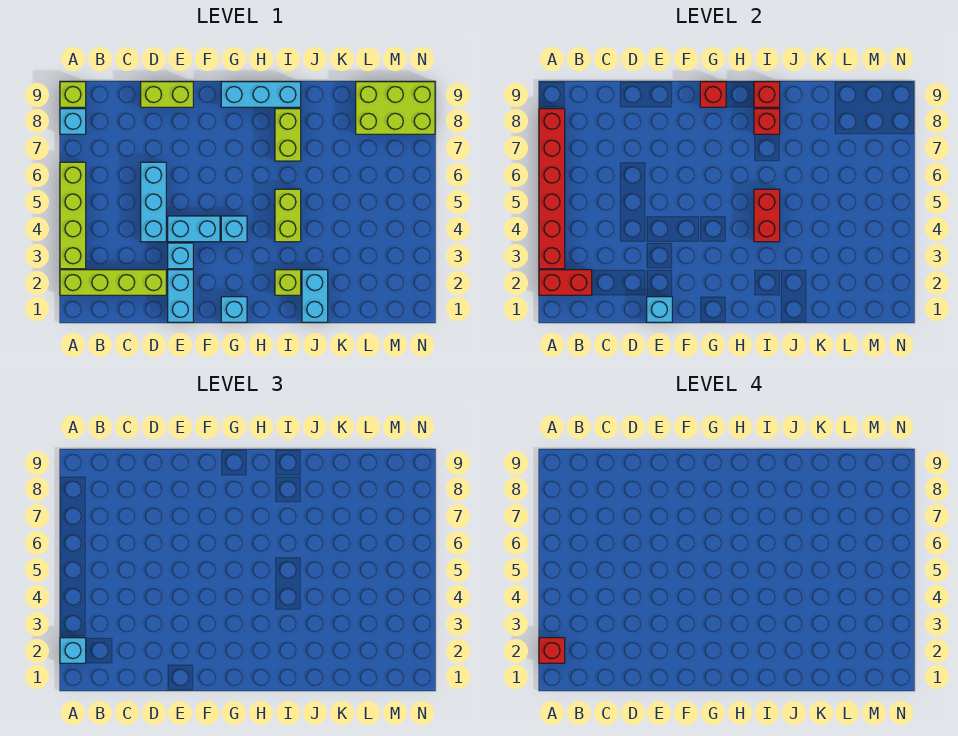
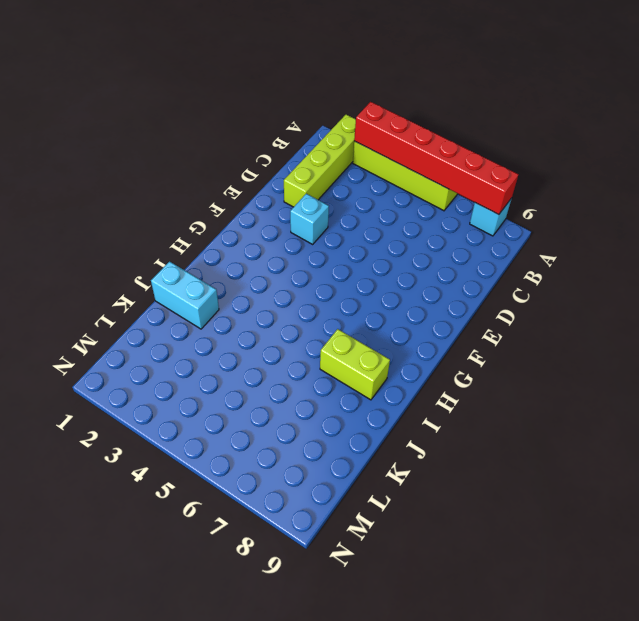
none -> lime brick A9 level 1
none -> cyan brick D4:D6 level 1
none -> lime brick D9:E9 level 1

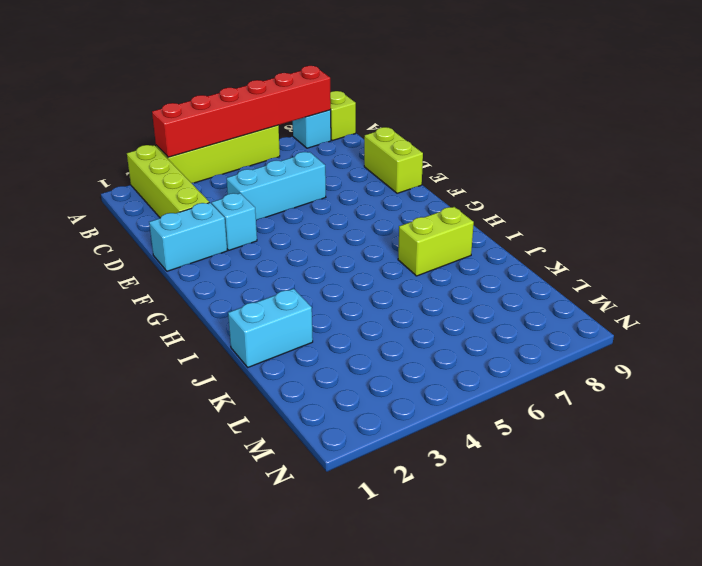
none -> cyan brick E4:F4 level 1
none -> cyan brick G1 level 1
none -> cyan brick G4 level 1

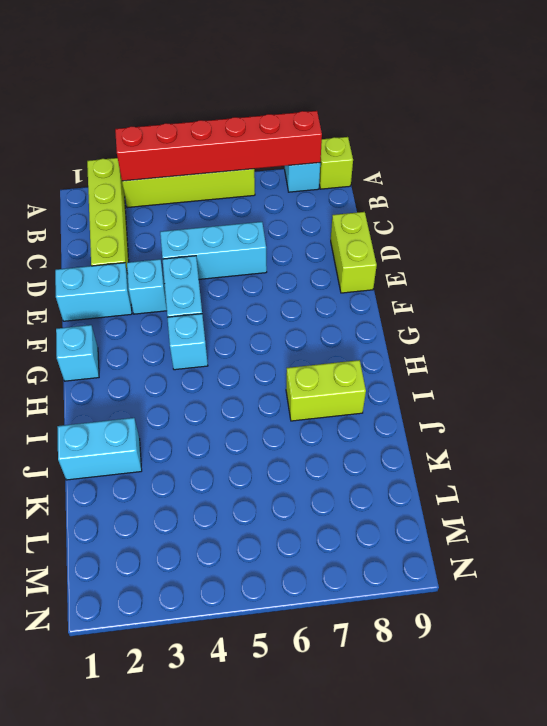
none -> cyan brick G9:I9 level 1
none -> lime brick I2 level 1
none -> lime brick I4:I5 level 1

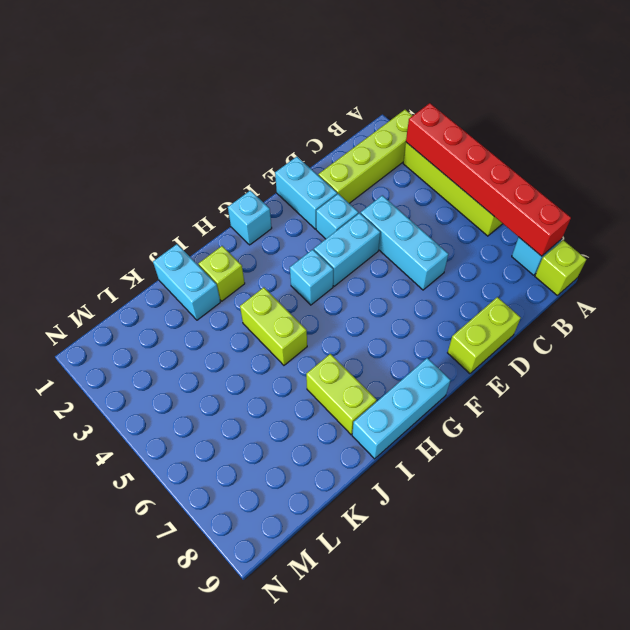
none -> lime brick L8:N9 level 1
none -> red brick A2:B2 level 2
none -> cyan brick E1 level 2

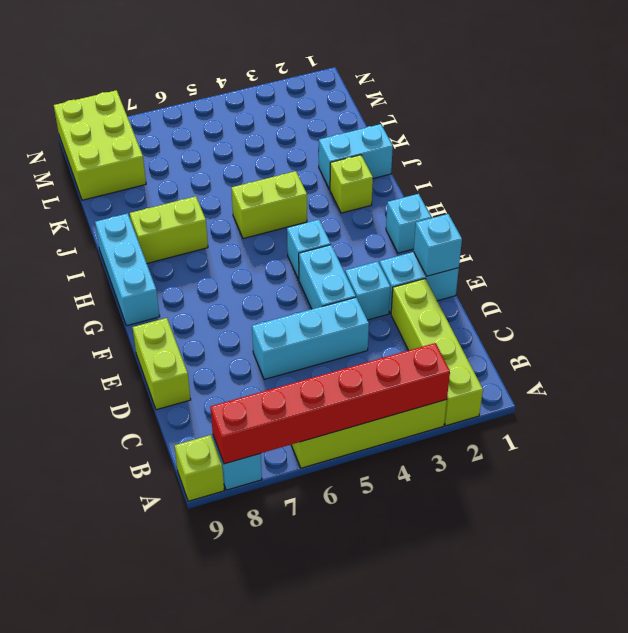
none -> red brick A2:B2 level 2
none -> red brick G9 level 2
none -> red brick I4:I5 level 2

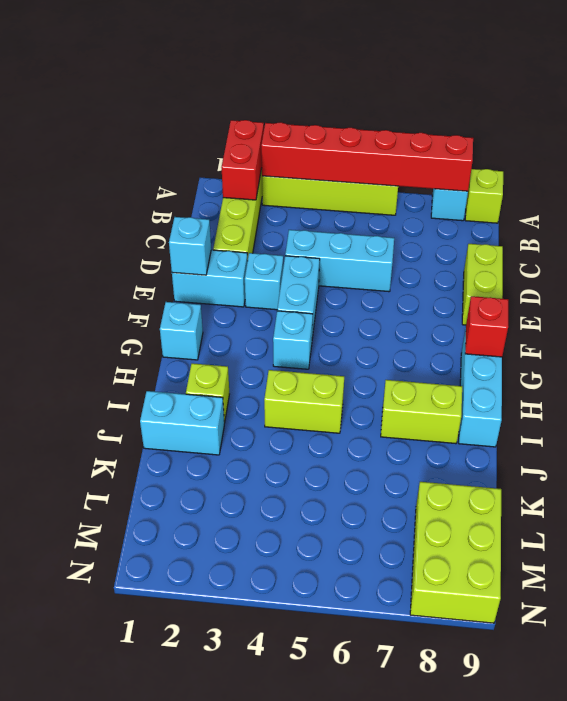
none -> red brick I4:I5 level 2
none -> red brick I8 level 2
none -> red brick I9 level 2

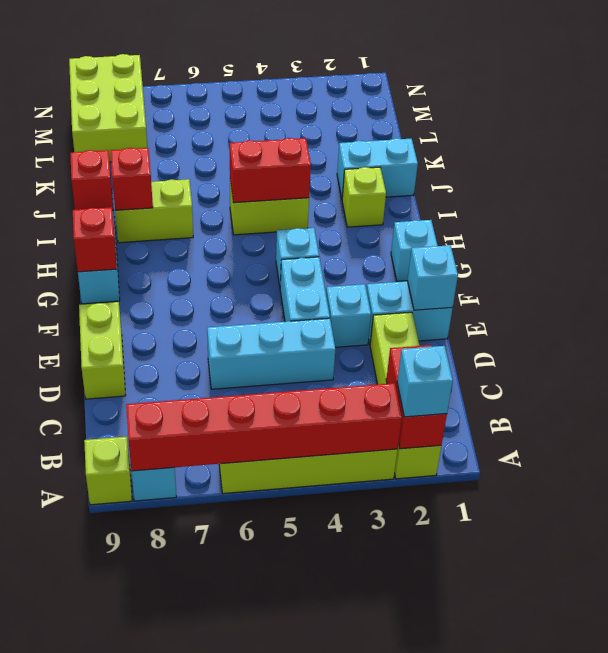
none -> red brick A2 level 4

